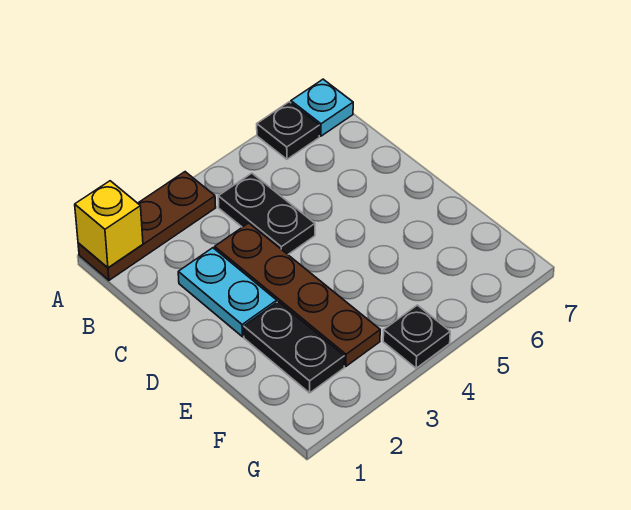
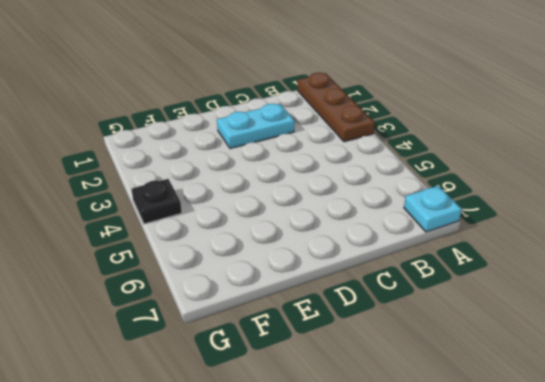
none -> black plate A6 level 1
none -> black plate B4:C4 level 1

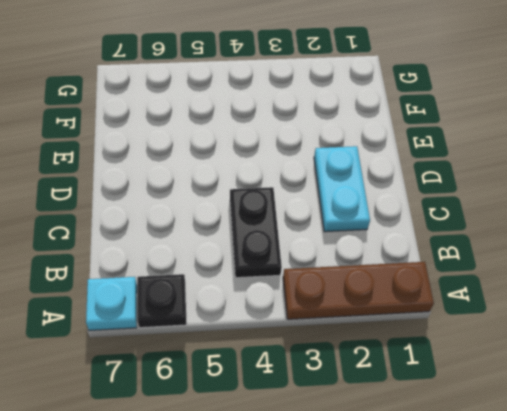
none -> brown plate C3:F3 level 1
none -> black plate E2:F2 level 1

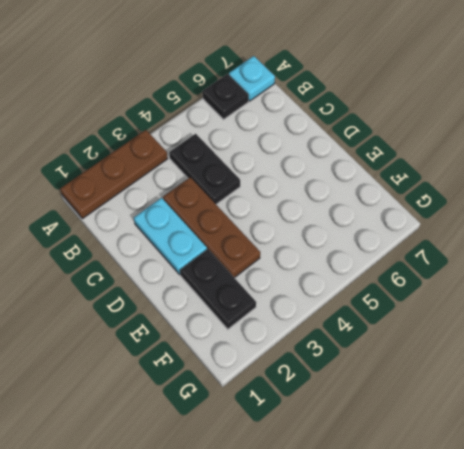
brown plate C3:E3 level 1 -> brown plate C3:F3 level 1
none -> black plate G4 level 1
none -> yellow brick A1 level 2

